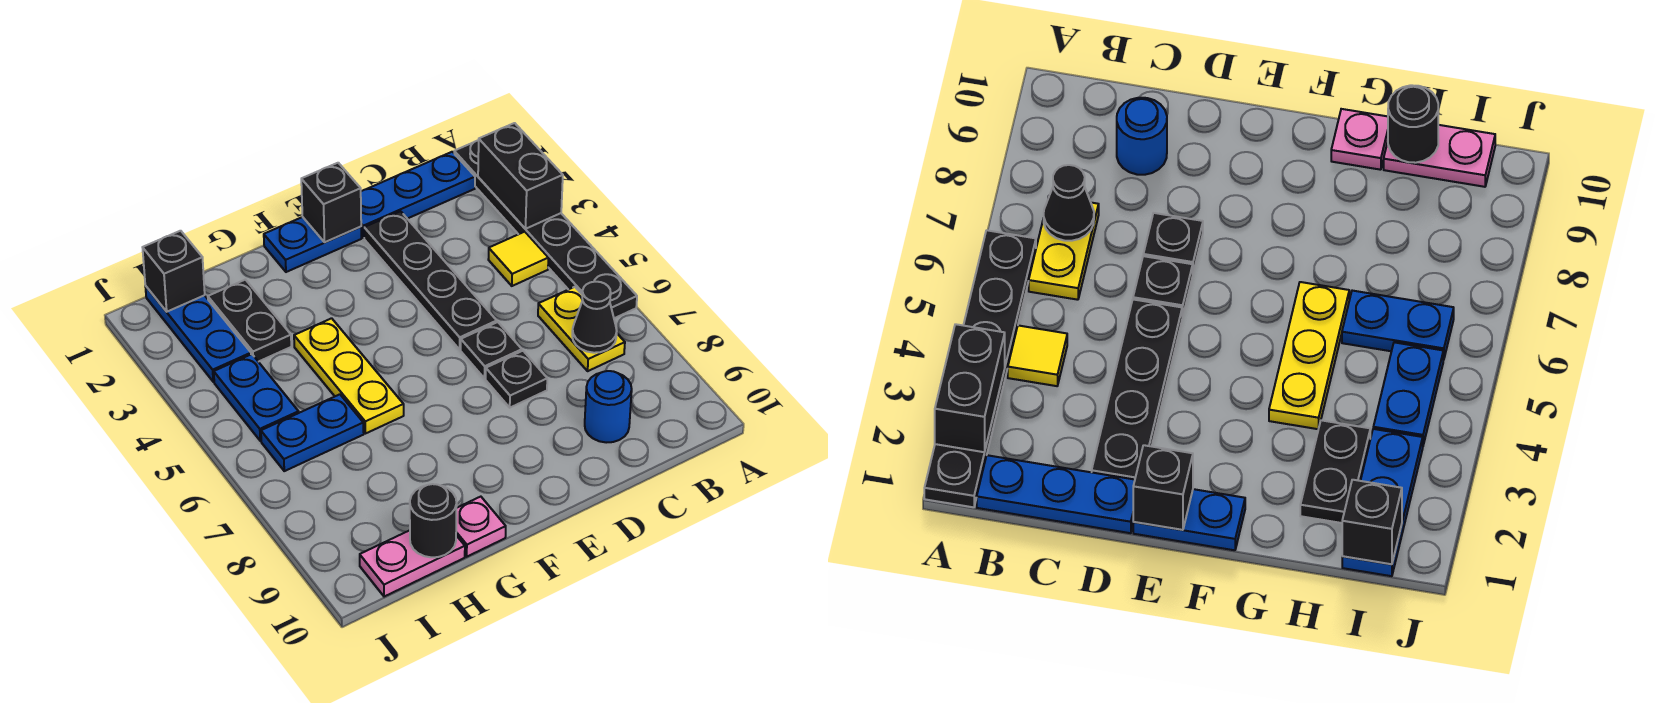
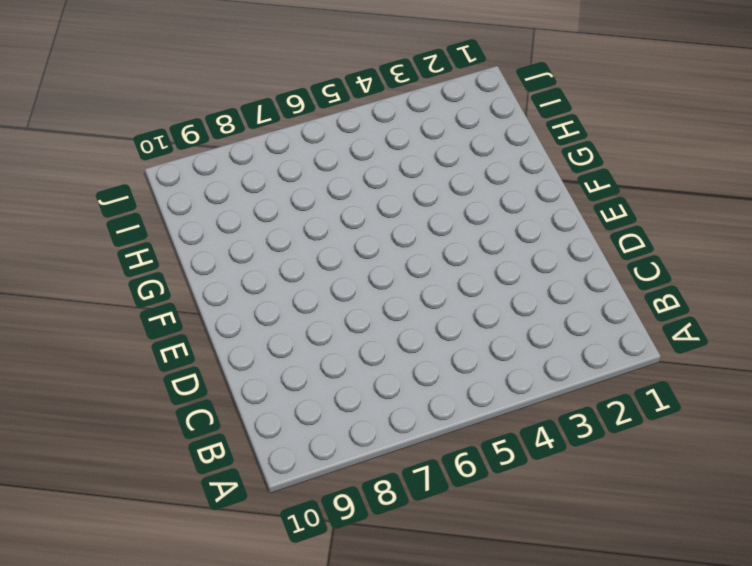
none -> black plate A1:A6 level 1
none -> blue plate B1:D1 level 1
none -> yellow tile B4 level 1

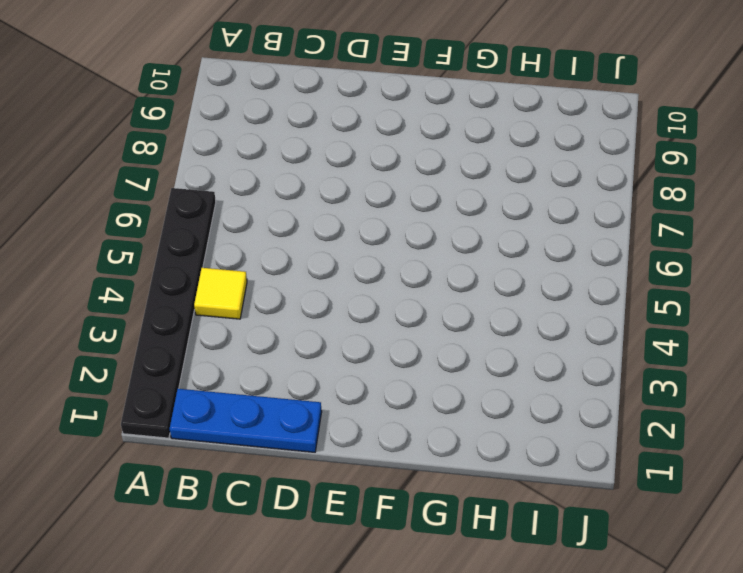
none -> yellow plate B6:B7 level 1
none -> blue round brick C9 level 1
none -> black plate D2:D5 level 1

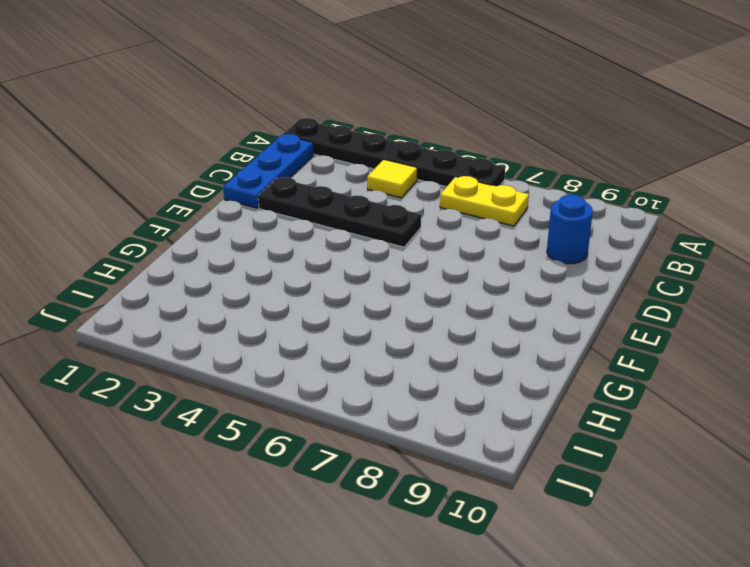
none -> black plate D6 level 1
none -> black plate D7 level 1
none -> blue plate E1:F1 level 1

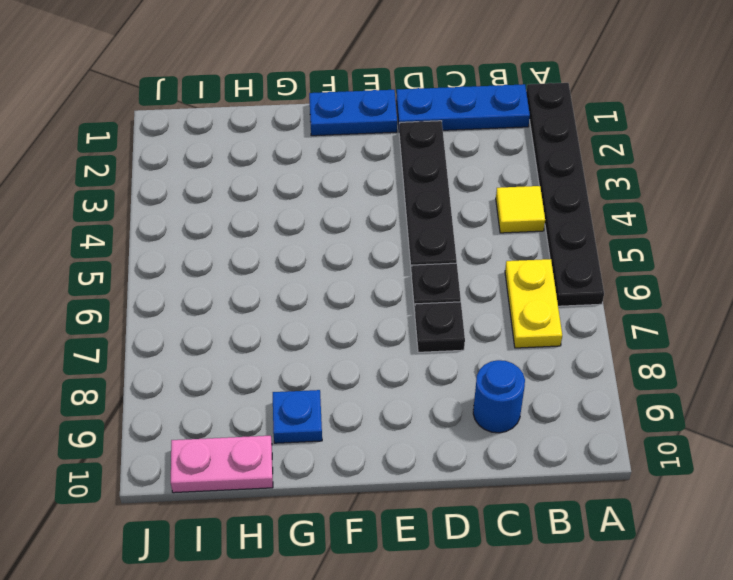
blue plate G9 level 1 -> none
none -> yellow plate G4:G6 level 1
none -> pink plate G10 level 1
none -> black plate H2:H3 level 1

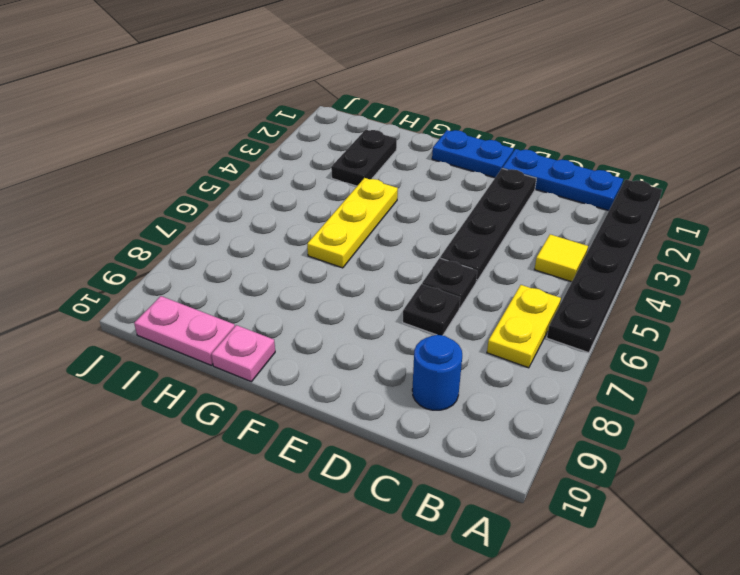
none -> blue plate H6:I6 level 1
none -> blue plate I1:I3 level 1
none -> blue plate I4:I5 level 1

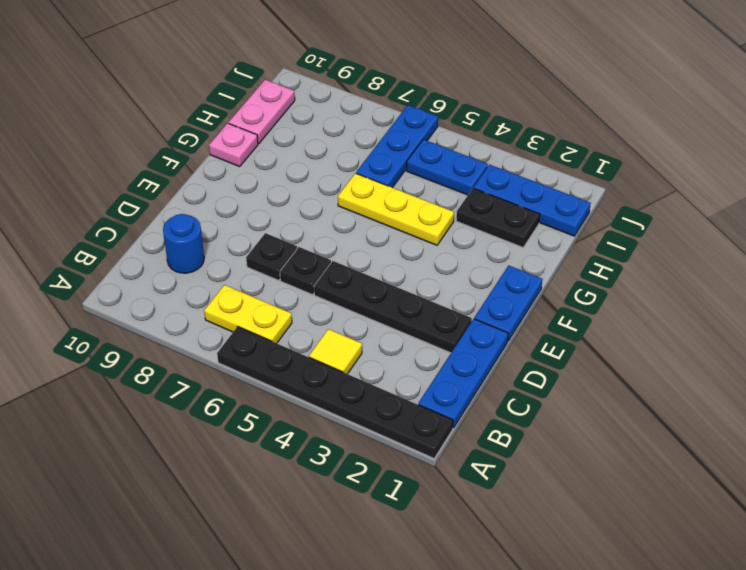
blue plate H6:J6 level 1 -> blue plate H6:I6 level 1
none -> black brick A2:A3 level 2
none -> black cone B7 level 2
none -> black brick E1 level 2

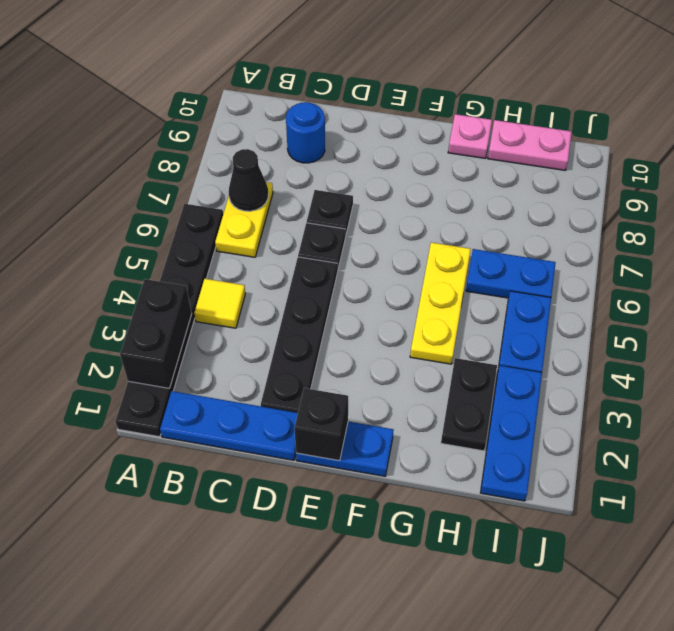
none -> black round brick H10 level 2
none -> black brick I1 level 2

